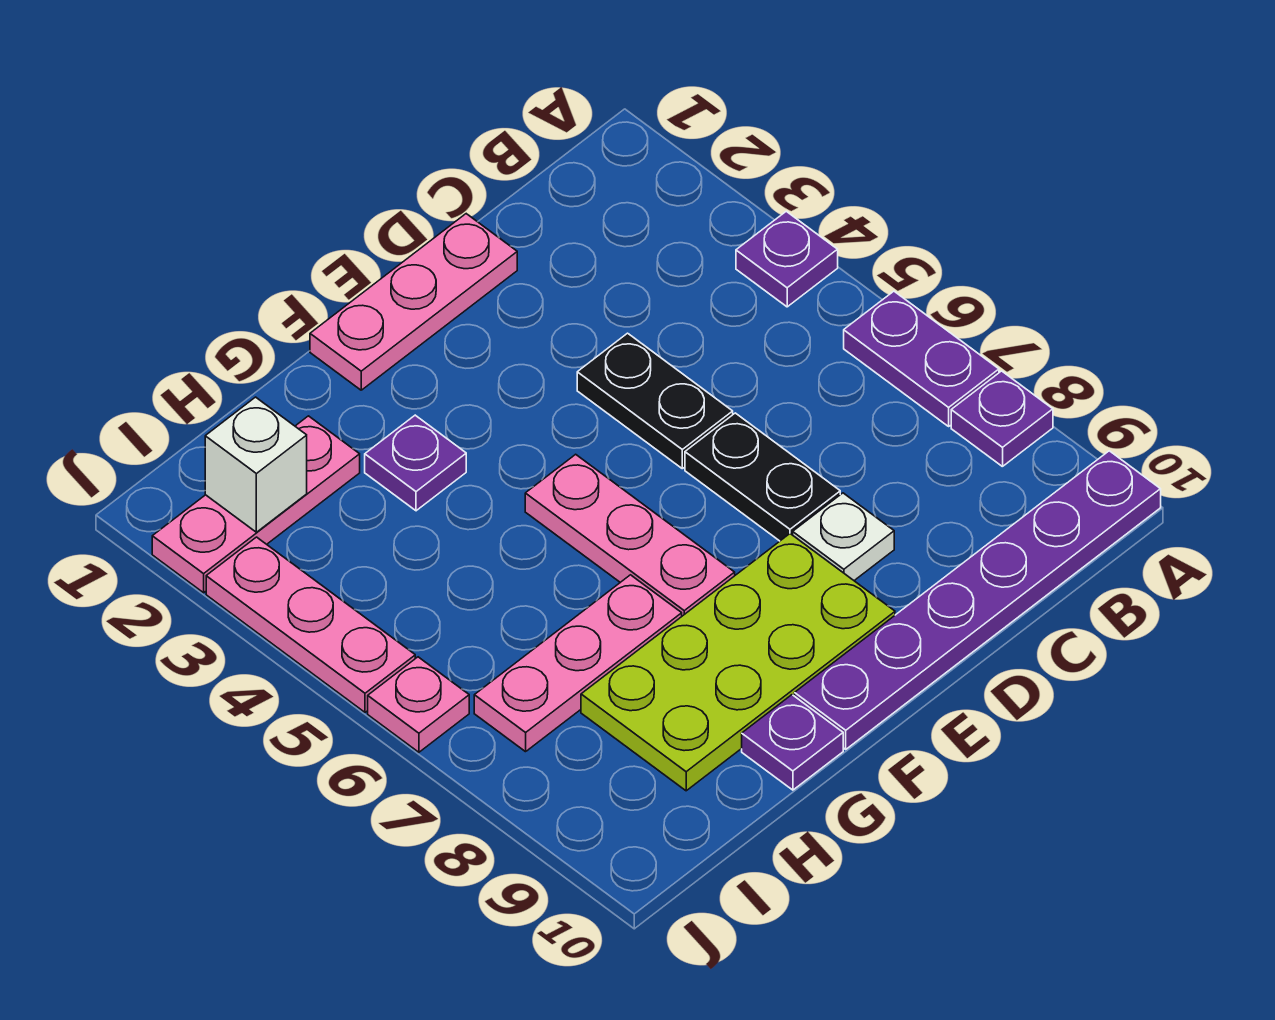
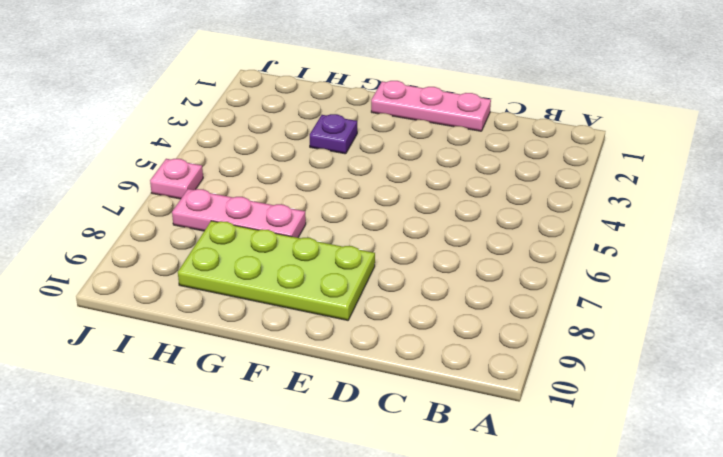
none -> purple plate A4 level 1
none -> purple plate A6:A7 level 1
none -> purple plate A8 level 1

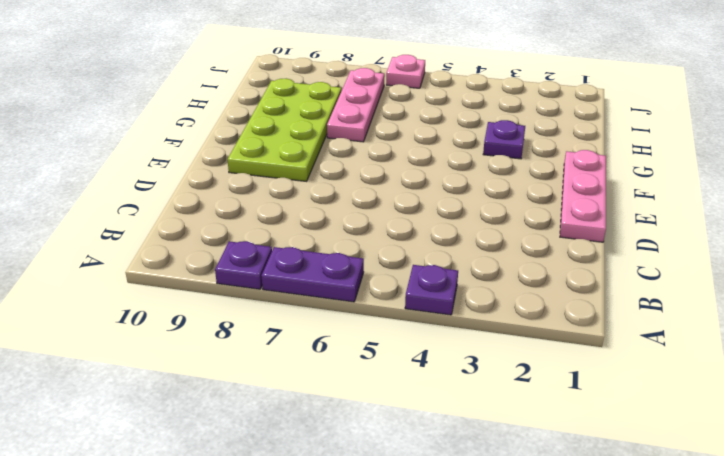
none -> purple plate A10:F10 level 1
none -> black plate D4:D5 level 1
none -> black plate D6:D7 level 1

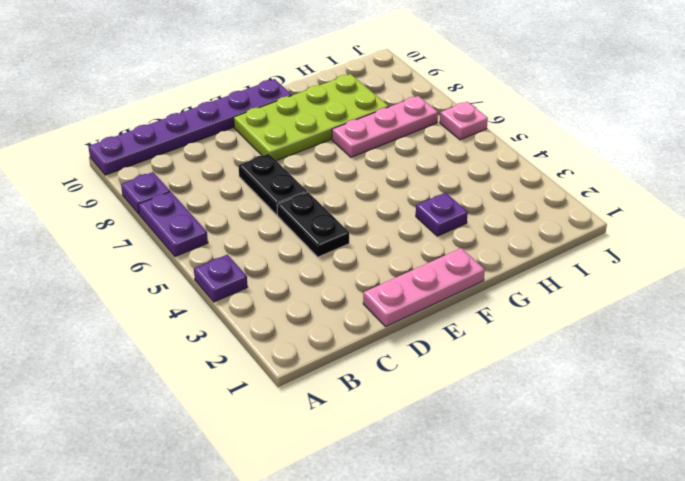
none -> white plate D8 level 1
none -> pink plate F5:F7 level 1
none -> purple plate G10 level 1

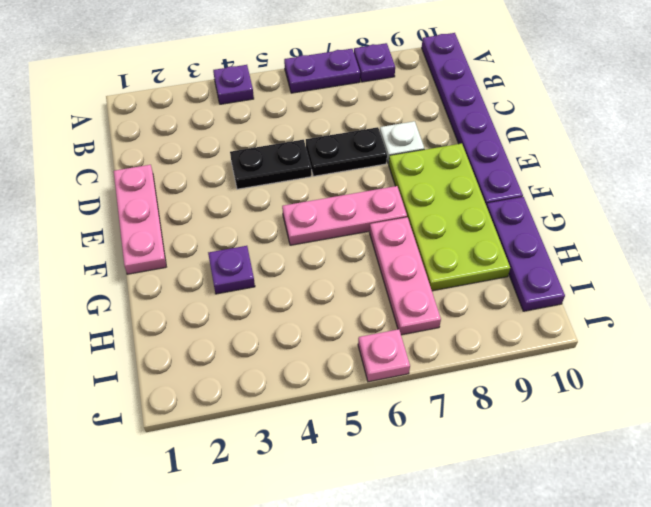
purple plate G10:I10 level 1 -> purple plate G10 level 1
none -> pink plate H2:J2 level 1
none -> pink plate J3:J5 level 1
none -> white brick I2 level 2

